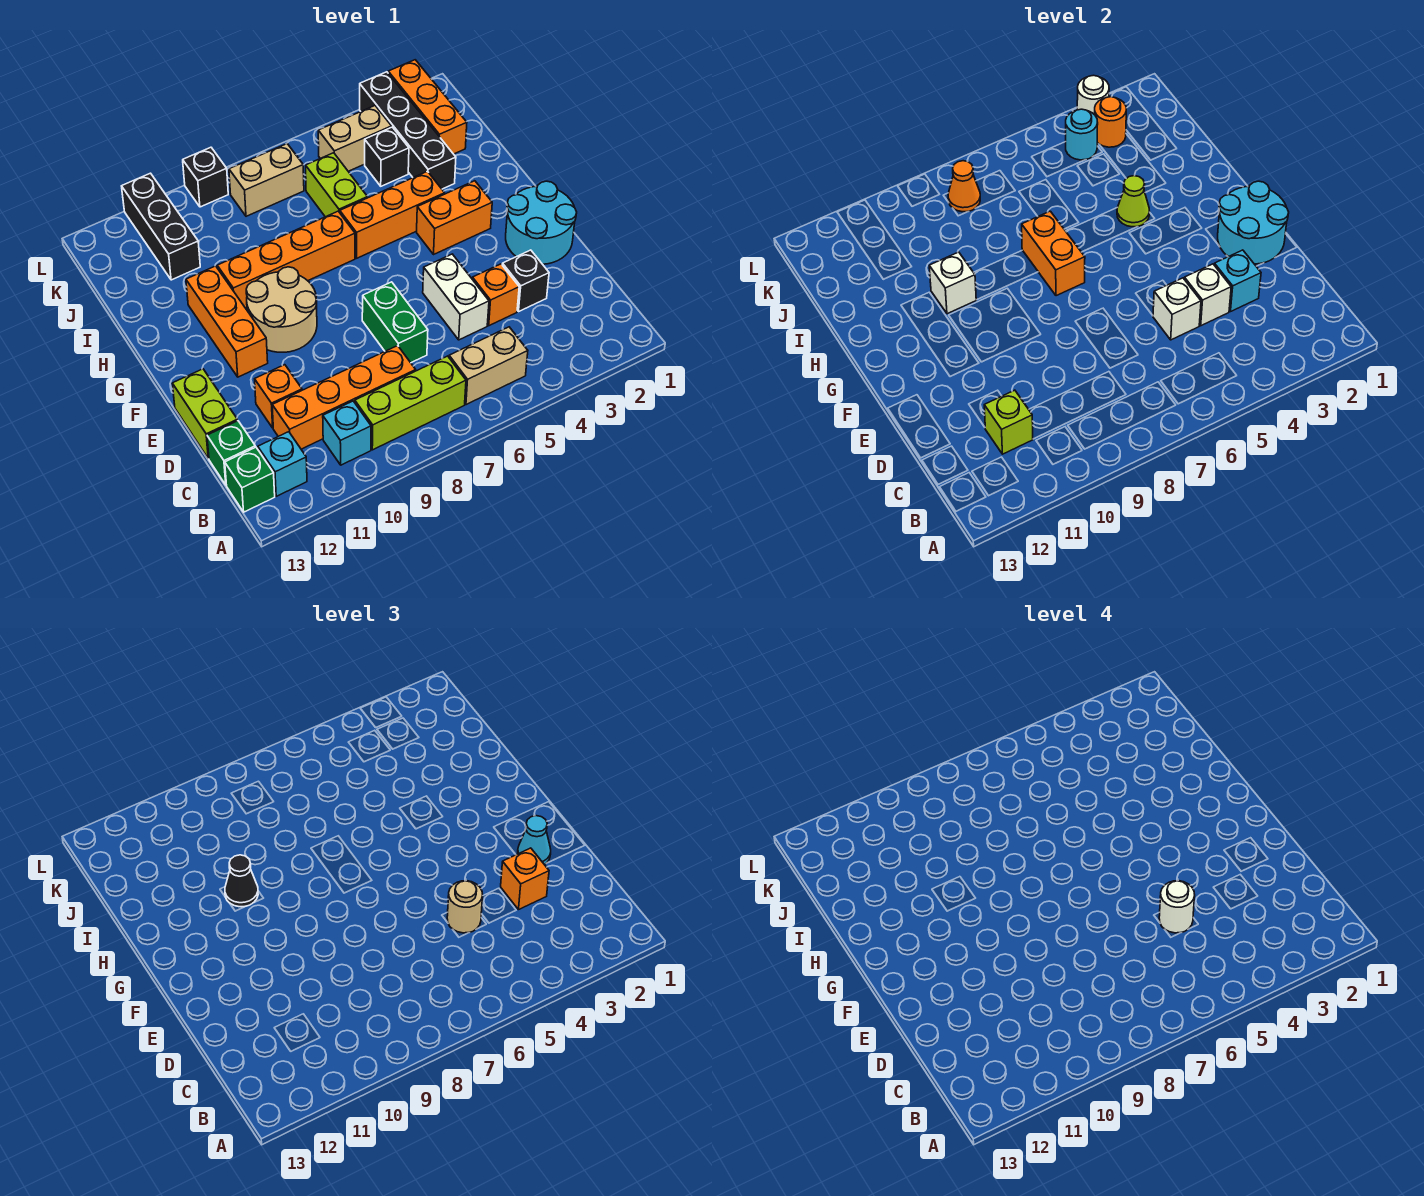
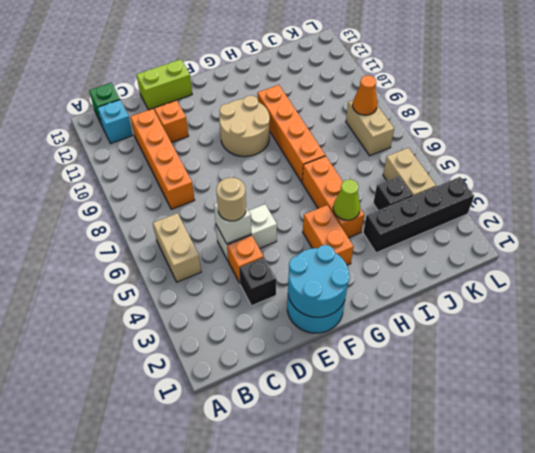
none -> lime brick B7:B9 level 1
none -> cyan brick B10 level 1
none -> green brick C13 level 1
none -> green brick D7:E7 level 1

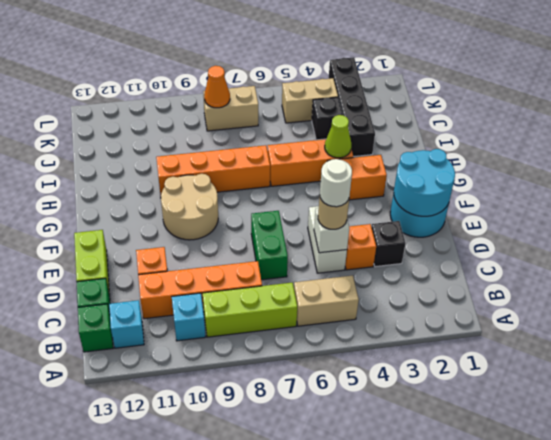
none -> orange brick F11:H11 level 1
none -> lime brick I6:J6 level 1
none -> orange brick J2:L2 level 1
none -> black brick J11:L11 level 1

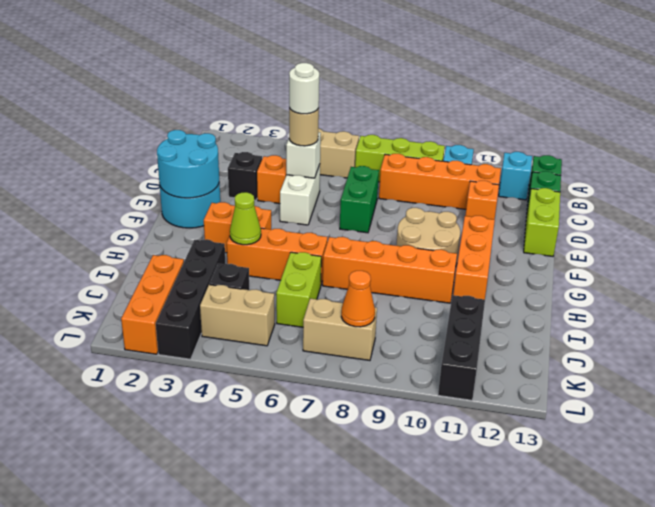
none -> black brick L9 level 1
none -> lime brick C11 level 2
none -> cyan brick D3 level 2
none -> white brick D4 level 2

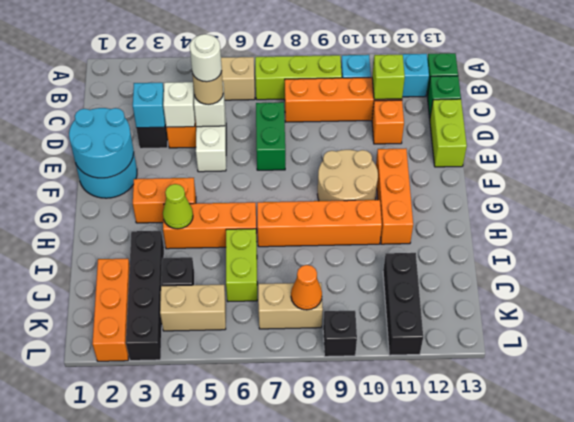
none -> orange brick G7:H7 level 2
none -> white brick H10 level 2
none -> orange round brick K3 level 2
none -> cyan round brick K4 level 2

